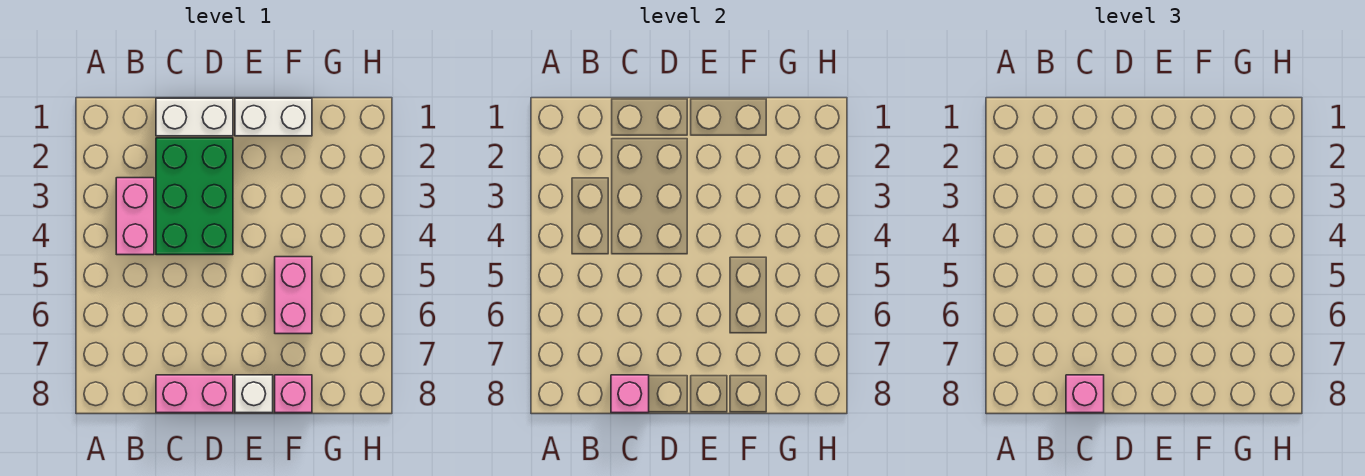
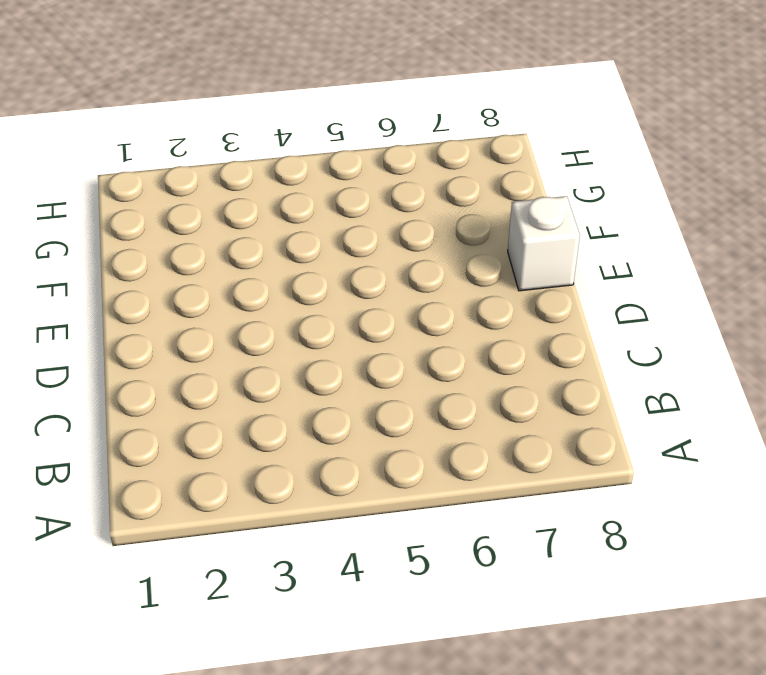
none -> pink brick B3:B4 level 1
none -> white brick C1:D1 level 1

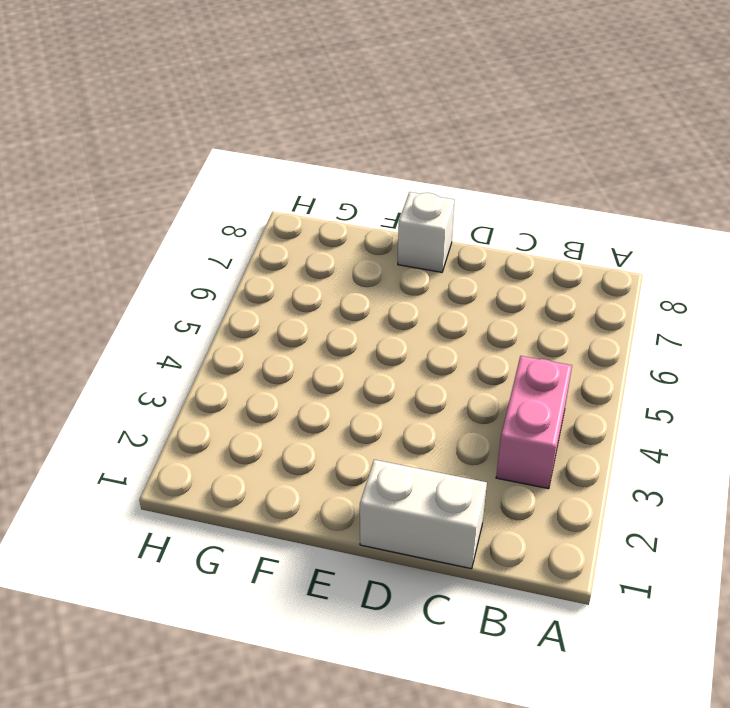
none -> green brick C2:D4 level 1
none -> pink brick C8:D8 level 1

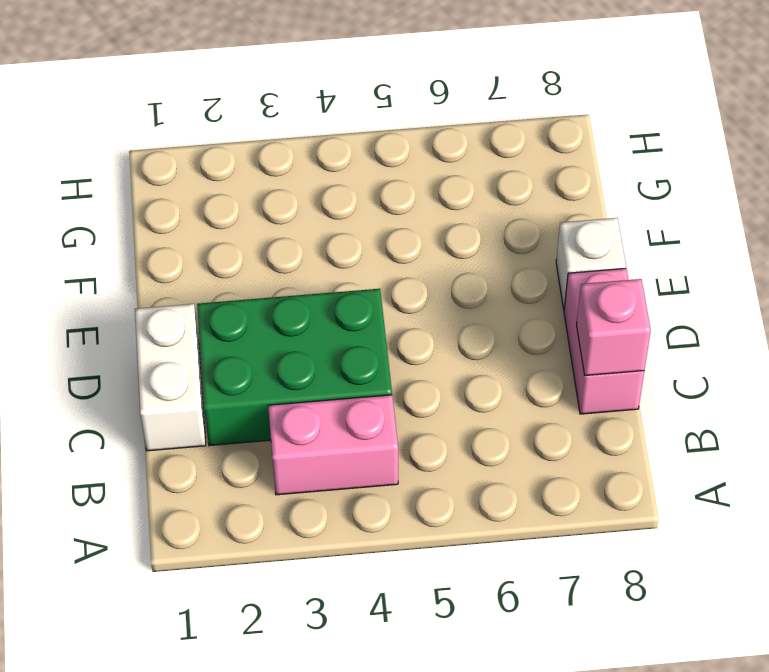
none -> white brick E1:F1 level 1
none -> pink brick F5:F6 level 1

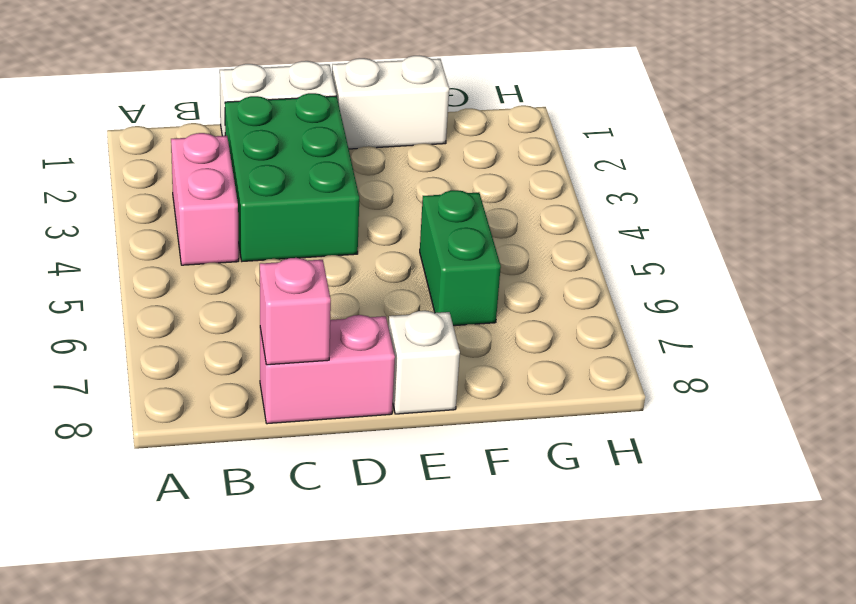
green brick F5:F6 level 1 -> pink brick F5:F6 level 1
none -> pink brick F8 level 1
none -> pink brick C8 level 3

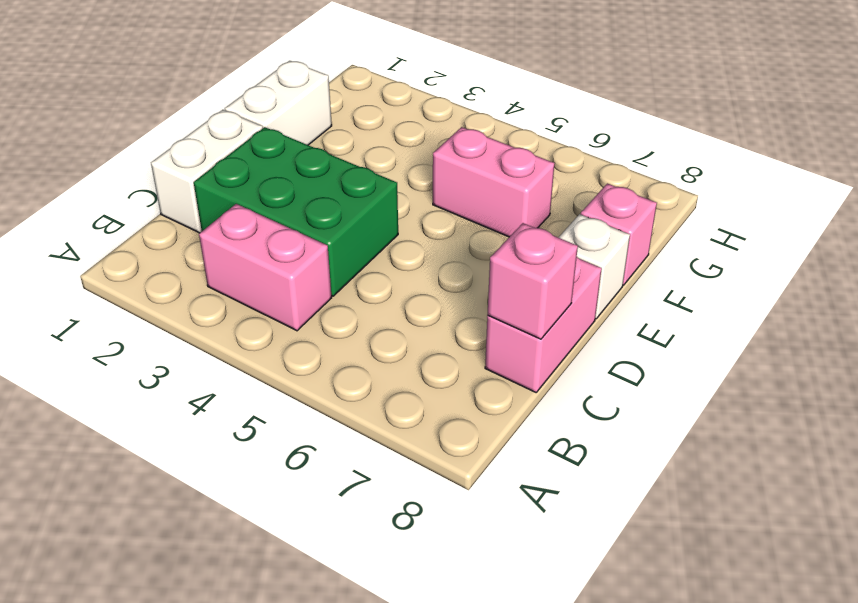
none -> pink brick C8 level 3

